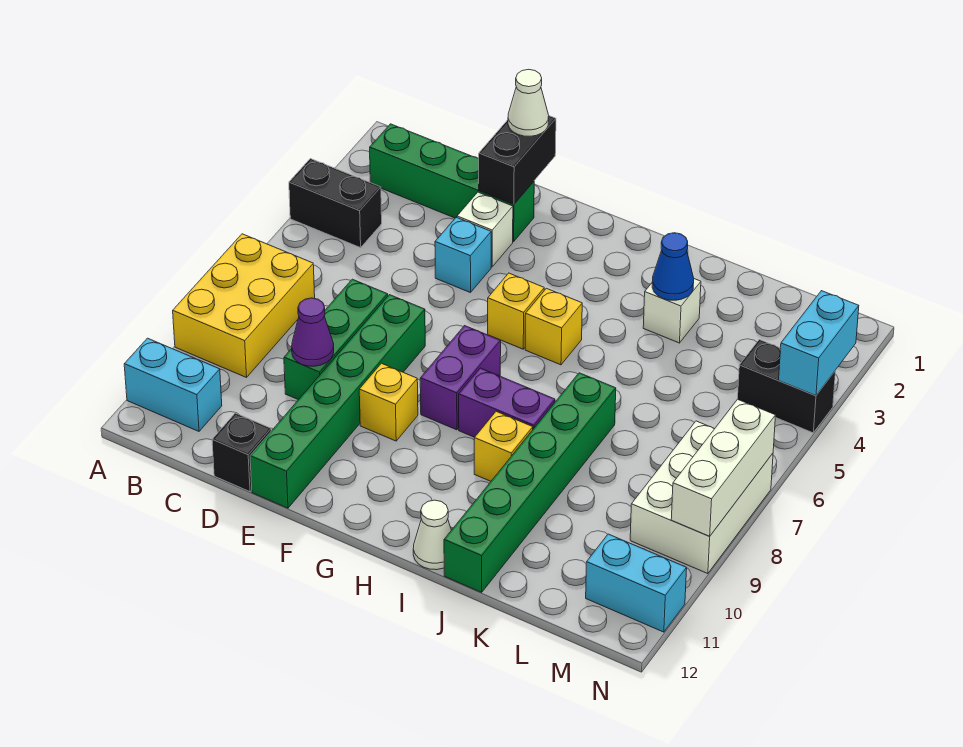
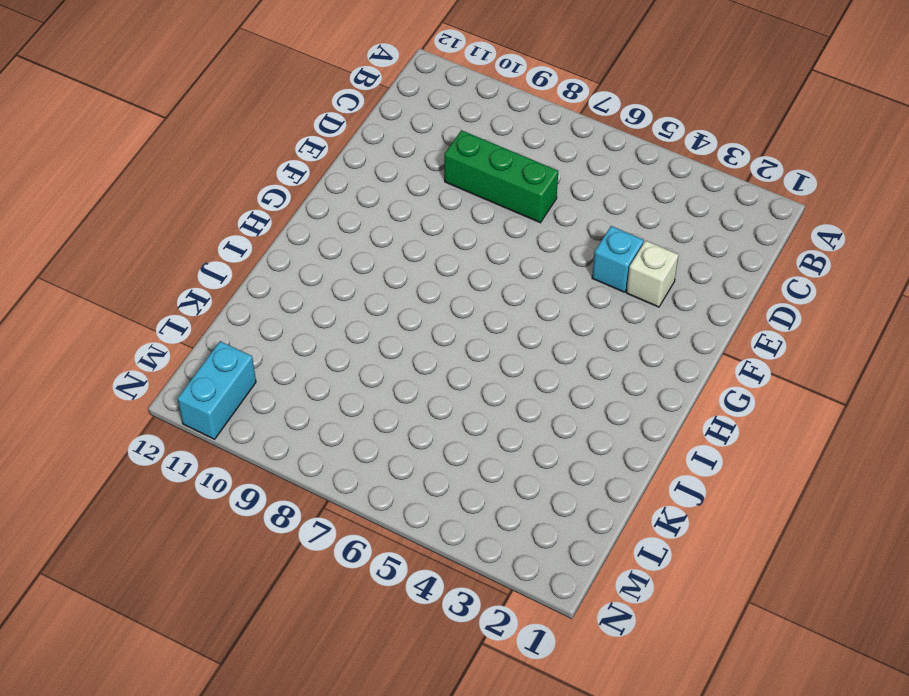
none -> black brick A4:B4 level 1
none -> yellow brick A7:B9 level 1
none -> cyan brick A11:B11 level 1

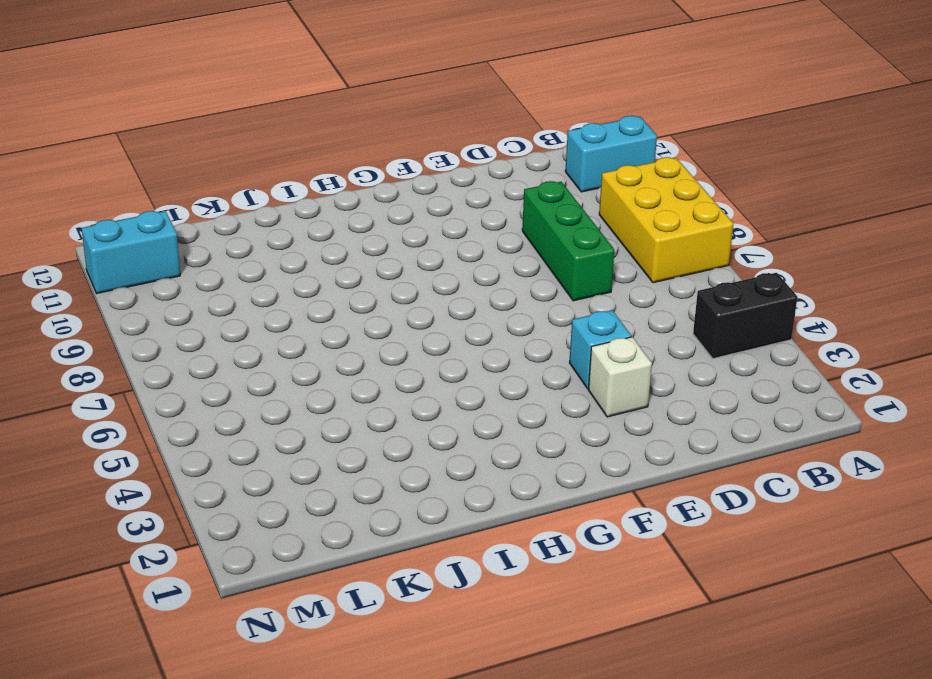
none -> green brick B2:E2 level 1
none -> black brick D12 level 1
none -> green brick E7:E12 level 1

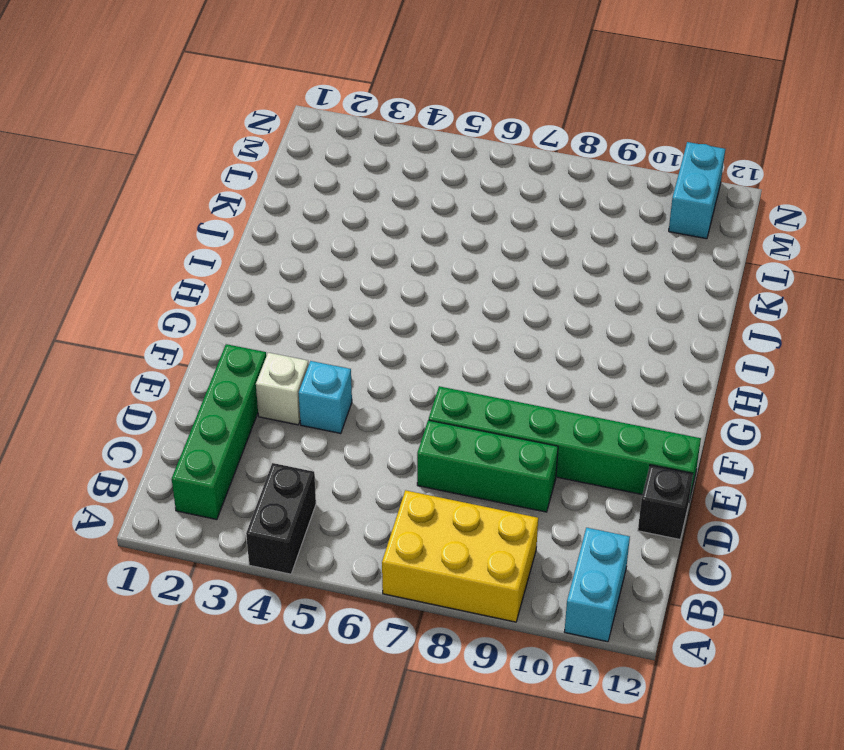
none -> yellow brick F9 level 1
none -> yellow brick G5 level 1
none -> purple brick G7:G8 level 1

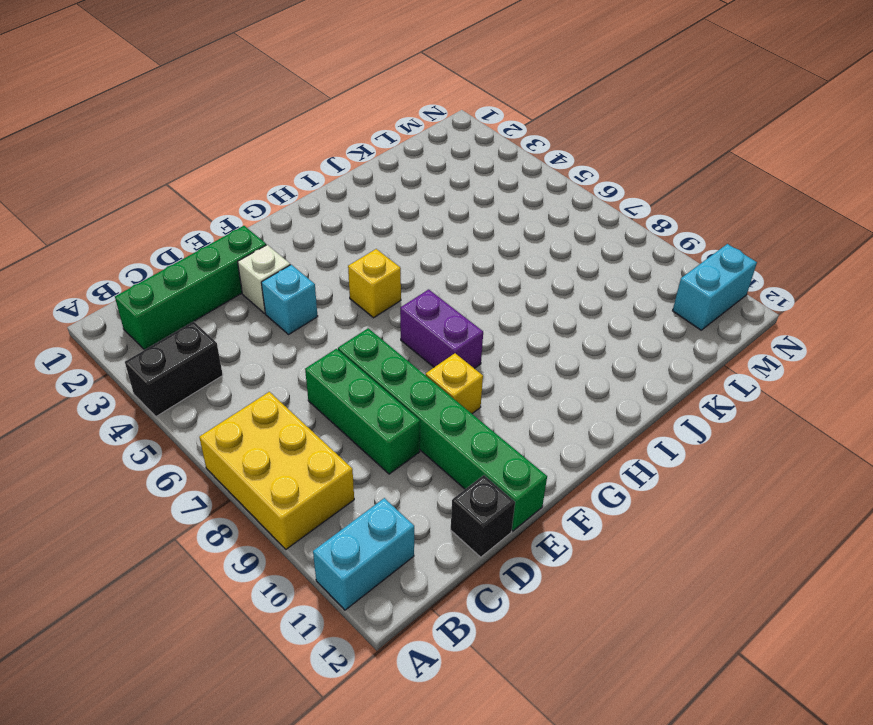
none -> yellow brick H5 level 1
none -> purple brick H8:I8 level 1
none -> yellow brick I9 level 1

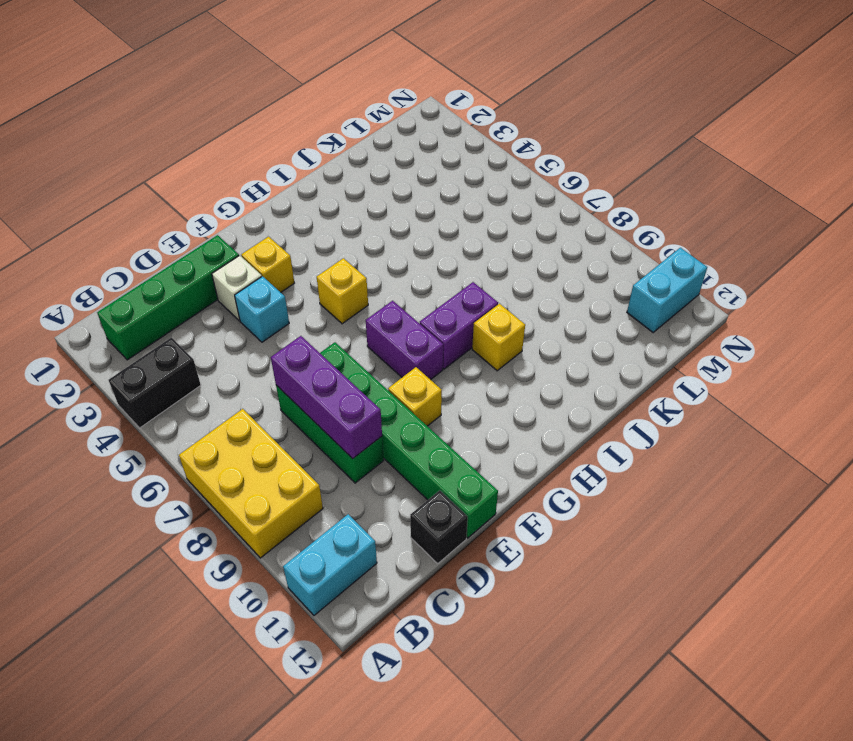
purple brick D7:D9 level 2 -> purple cone D9 level 2
yellow brick F3 level 1 -> yellow brick H5 level 1
none -> white cone I12 level 1
none -> white brick J3 level 1
none -> green brick J7:J12 level 1

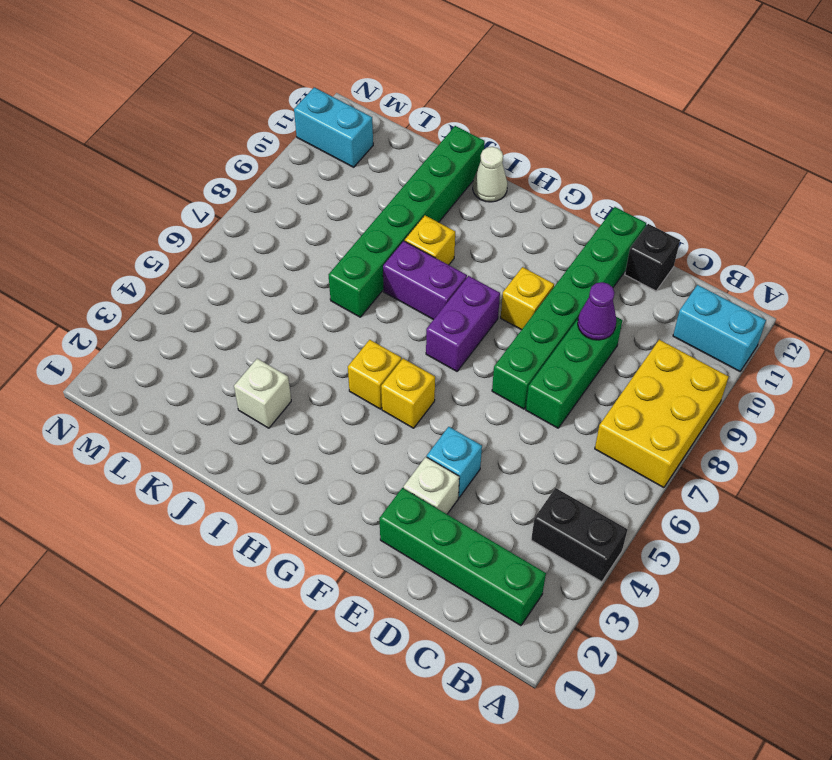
none -> black brick M4:N4 level 1
none -> white brick M7:N9 level 1
none -> black brick E1:E2 level 2

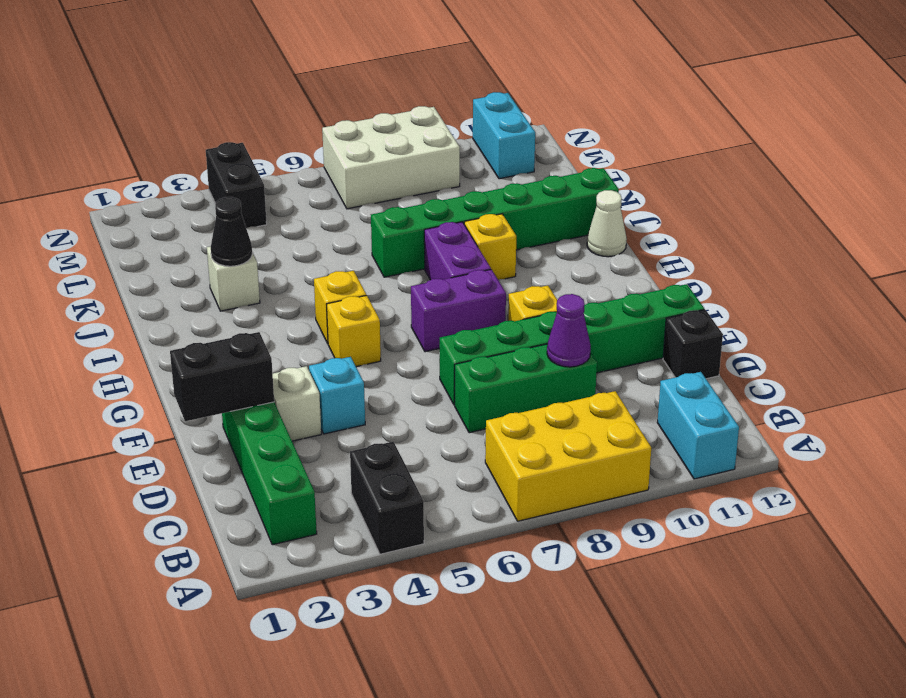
black cone J3 level 2 -> blue cone J3 level 2
none -> cyan brick N3:N4 level 2
none -> white brick N7:N9 level 2
none -> white cone E1 level 3

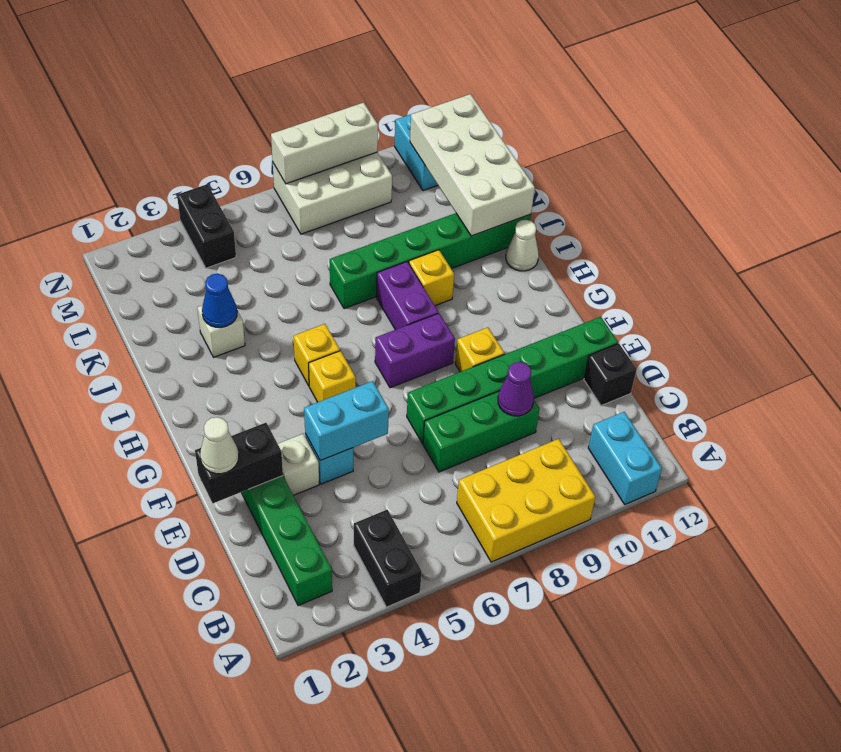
cyan brick E4:E5 level 2 -> cyan brick N3:N4 level 2
white brick J11:M12 level 2 -> none

